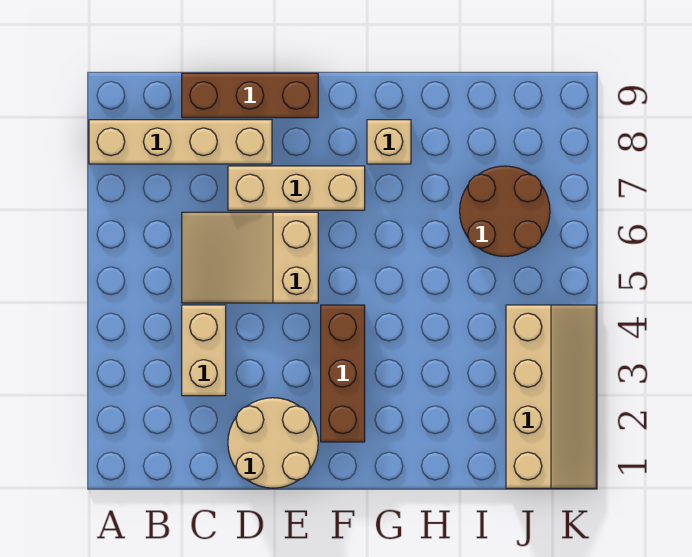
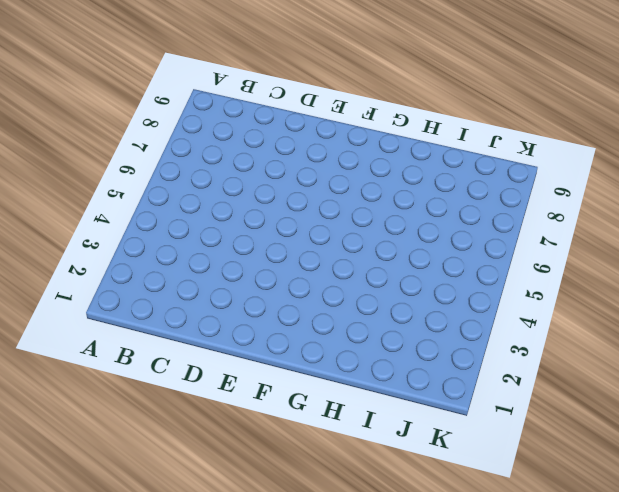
none -> tan brick A8:D8 level 1
none -> tan brick C3:C4 level 1

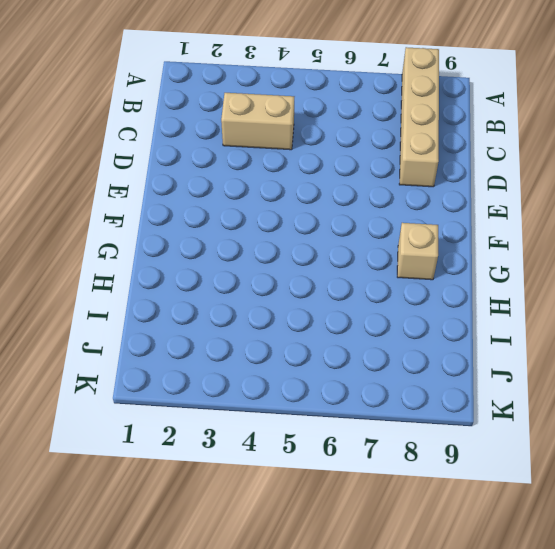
none -> tan slope C5:E6 level 1 top E
none -> brown brick C9:E9 level 1

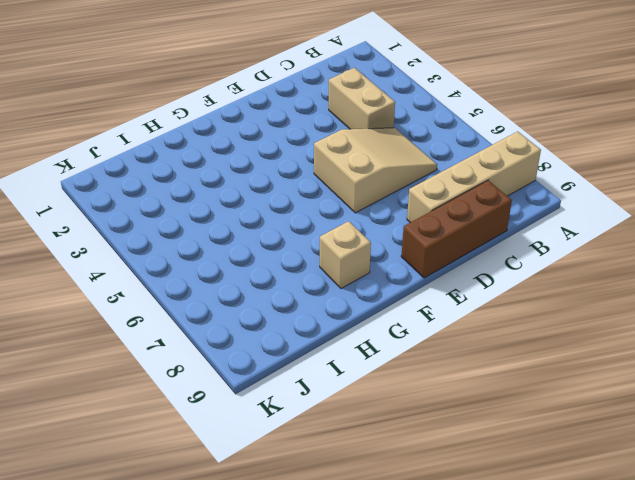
none -> tan round brick D1:E2 level 1
none -> tan brick D7:F7 level 1

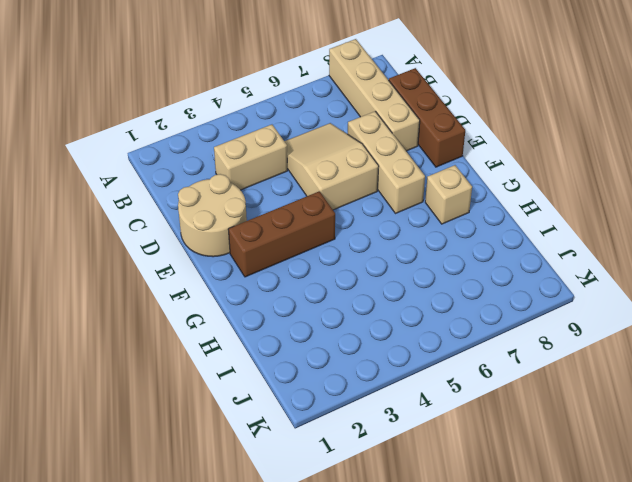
none -> brown round brick I6:J7 level 1
none -> tan slope J1:K4 level 1 top J

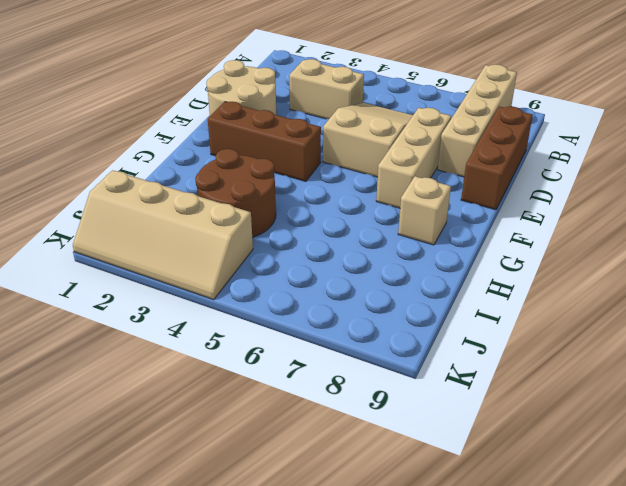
brown round brick H3:I4 level 1 -> brown round brick I6:J7 level 1

